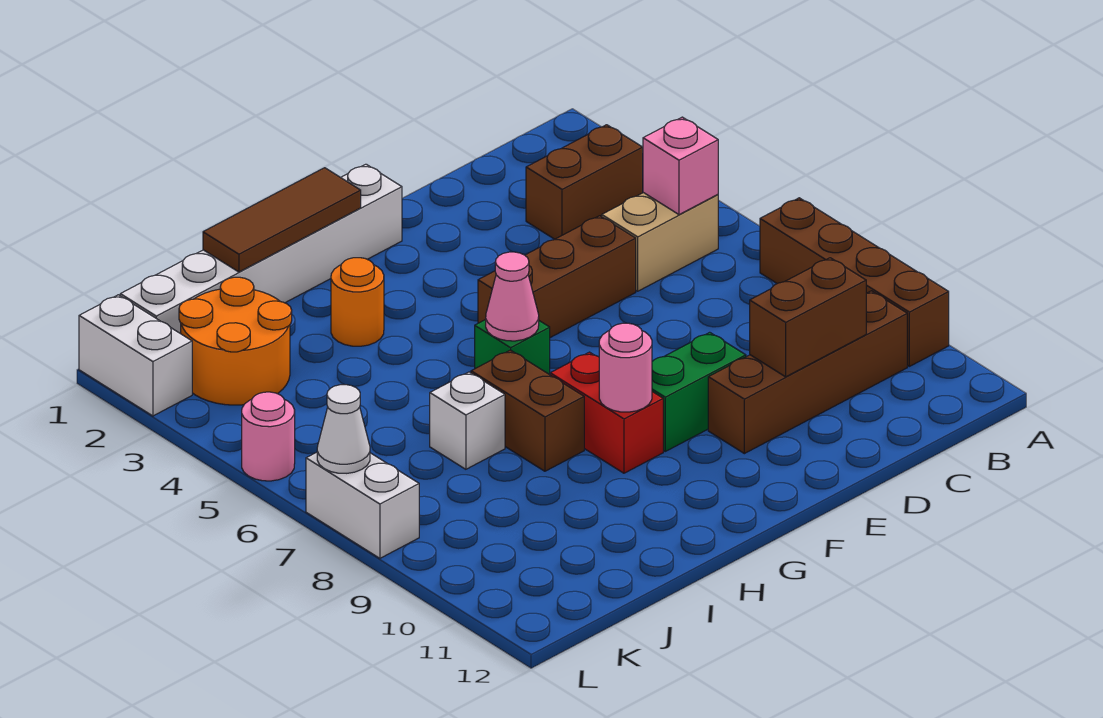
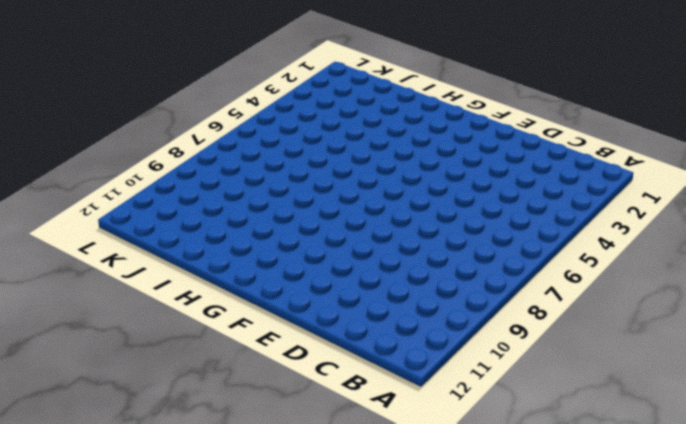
none -> brown brick A7:A10 level 1
none -> brown brick B3:C3 level 1
none -> tan brick B5:C5 level 1

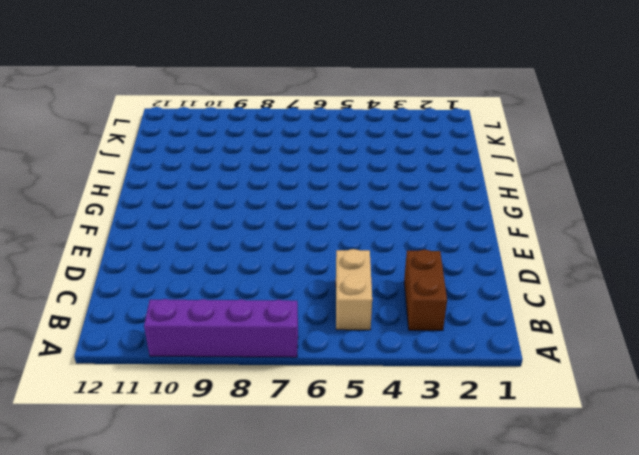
purple brick A7:A10 level 1 -> brown brick A7:A10 level 1
none -> brown brick B10:E10 level 1
none -> brown brick D5:F5 level 1
none -> green brick E9:F9 level 1

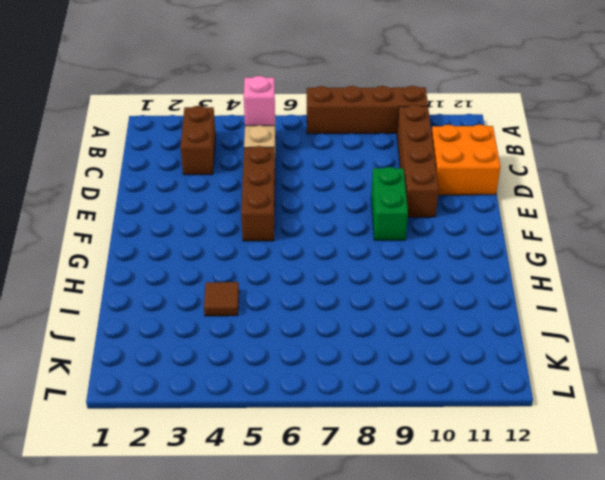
orange brick C11:D12 level 1 -> none
brown tile I4 level 1 -> none
none -> white brick F1:K1 level 1
none -> green brick G6 level 1
none -> red brick G8:G9 level 1

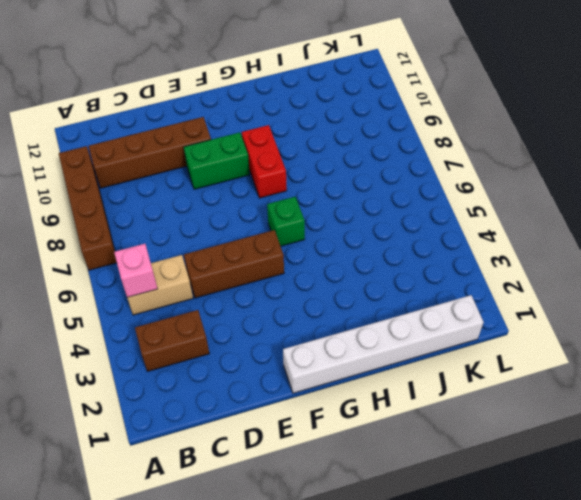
none -> orange round brick H3 level 1
none -> brown brick H7:H8 level 1
none -> white brick I7 level 1

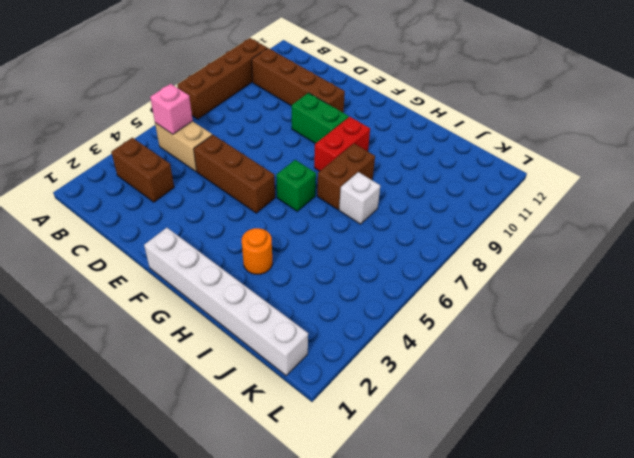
none -> orange round brick J2:K3 level 1
none -> white brick L1:L2 level 1
none -> pink round brick L5 level 1

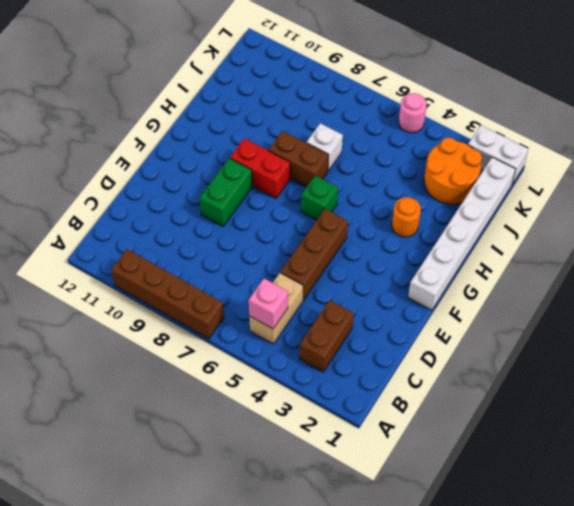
none -> brown brick B10:E10 level 1
none -> white brick L7:L8 level 1
none -> brown brick C10:D10 level 2

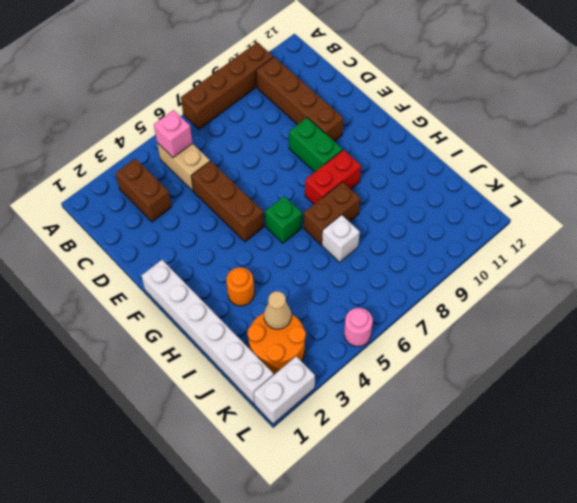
tan cone J3 level 2 -> none
none -> white brick L7:L8 level 1
none -> brown brick C10:D10 level 2
none -> brown tile G1:I1 level 2

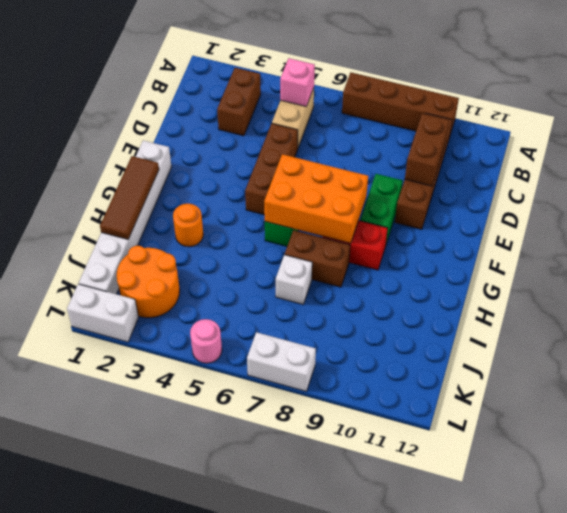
orange brick F6:G8 level 2 -> pink cone G6 level 2
none -> pink round brick G9 level 2
none -> white cone L7 level 2

